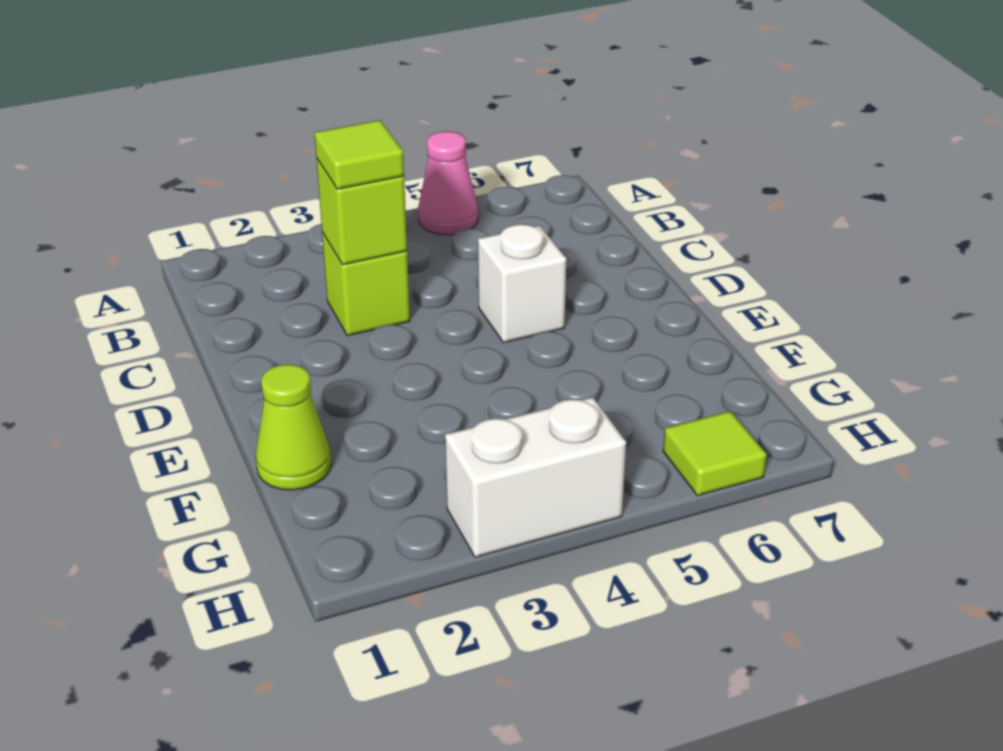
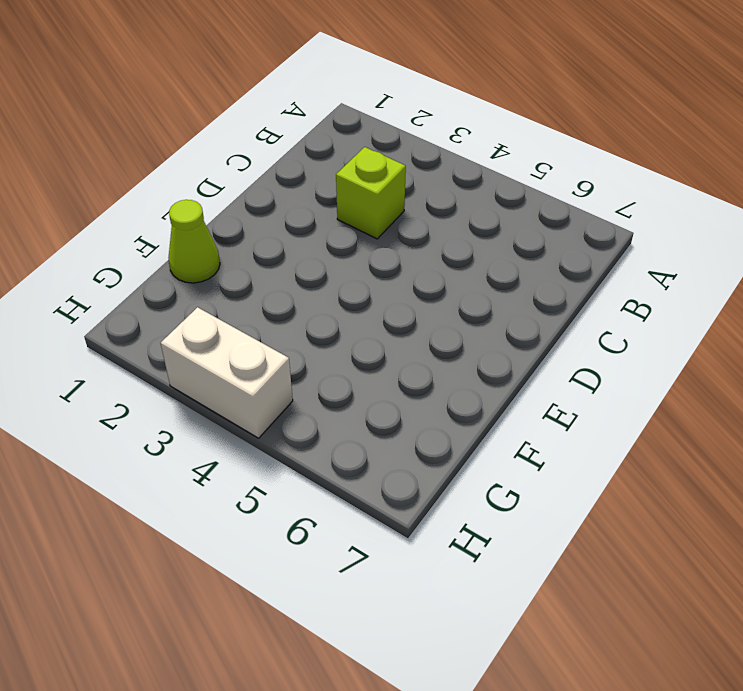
none -> pink cone A5 level 1
none -> white brick D5 level 1

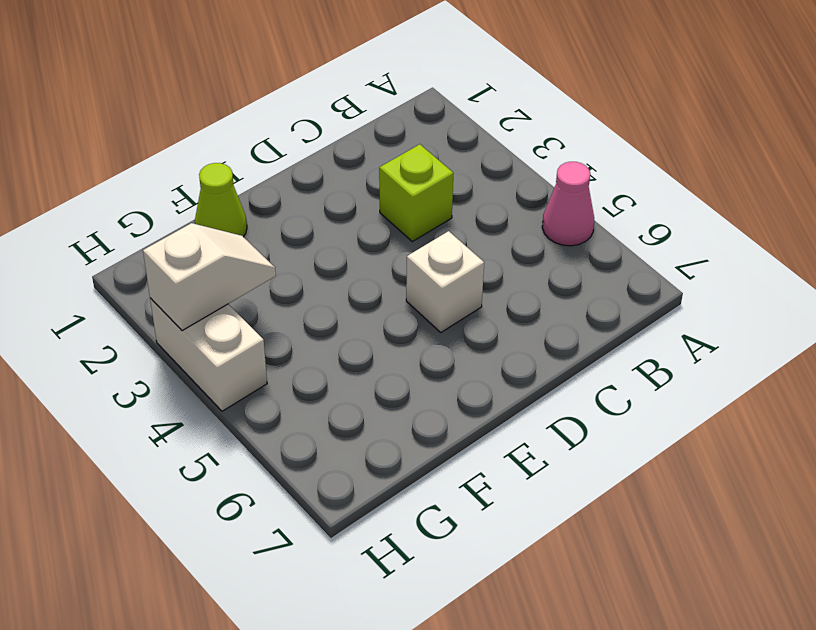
white slope G3:H3 level 2 top H -> none
none -> lime tile H6 level 1
none -> lime brick C3 level 2

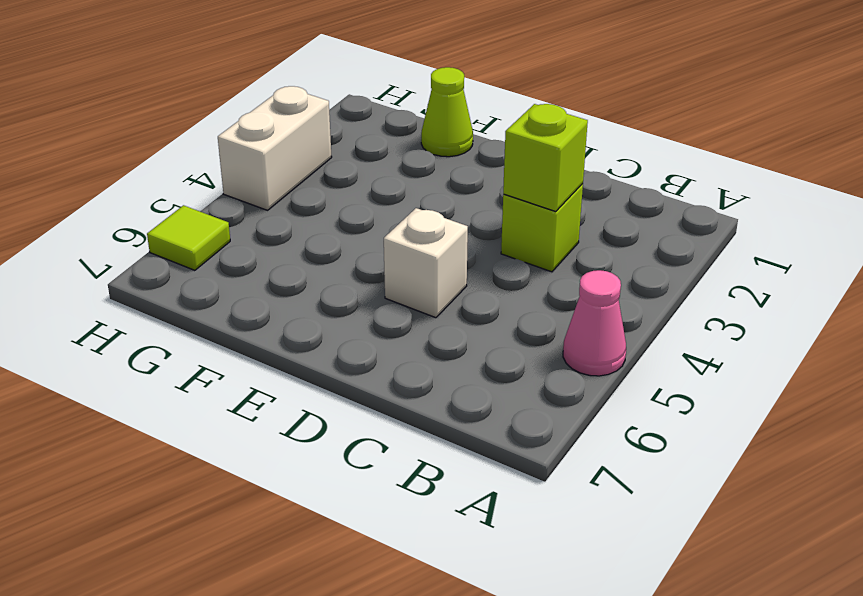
none -> lime tile C3 level 3

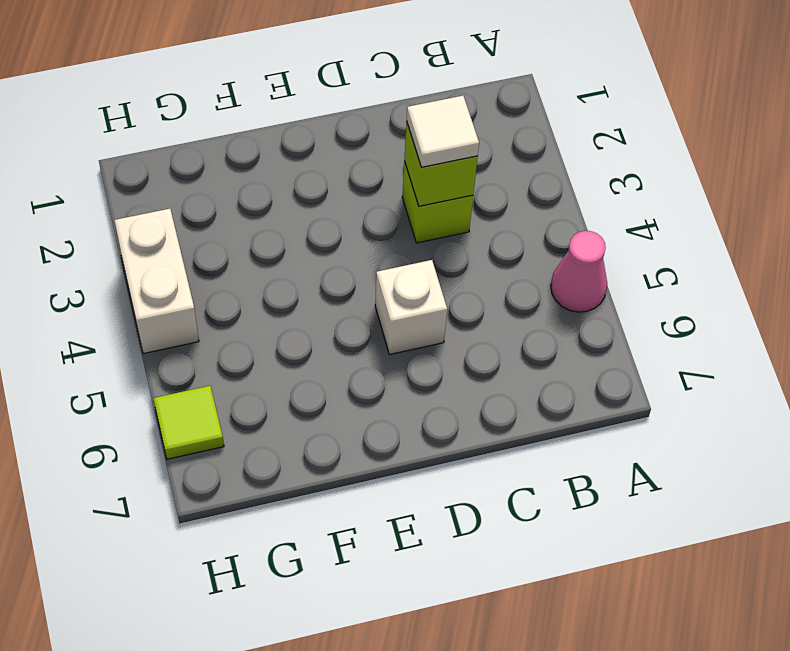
white tile C3 level 3 -> lime tile C3 level 3
none -> lime cone F1 level 1

